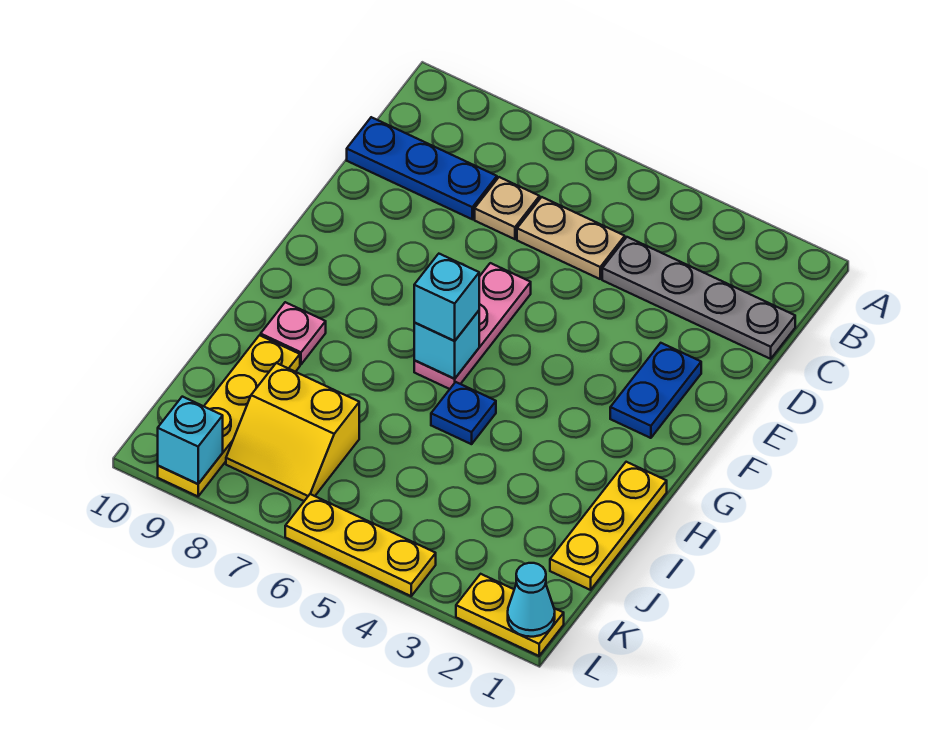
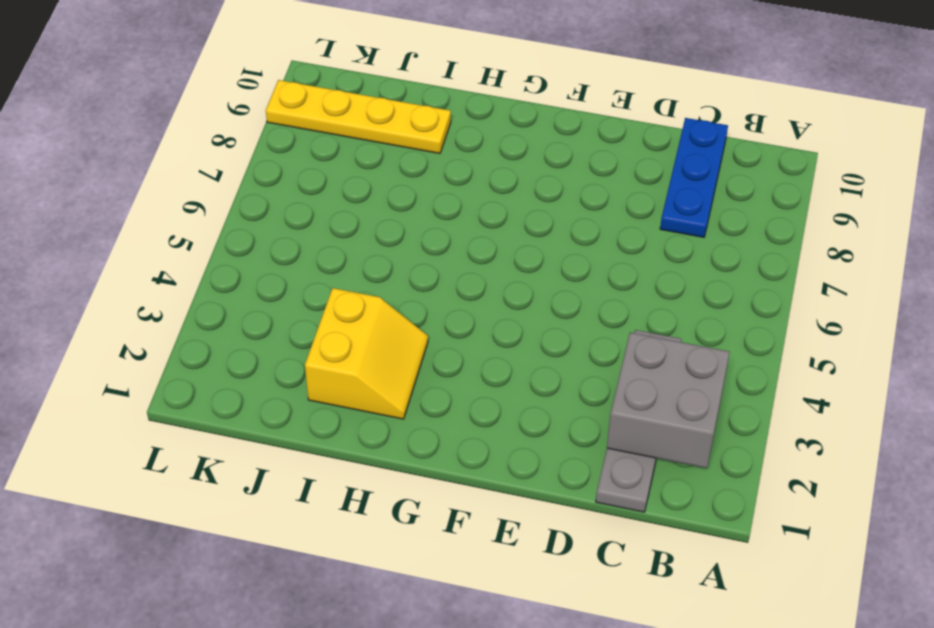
grey brick B2:C3 level 2 -> none
yellow slope H2:I3 level 1 top I -> yellow slope J7:K8 level 1 top J
none -> tan plate C5:C6 level 1
none -> tan plate C7 level 1
none -> blue plate E2:F2 level 1

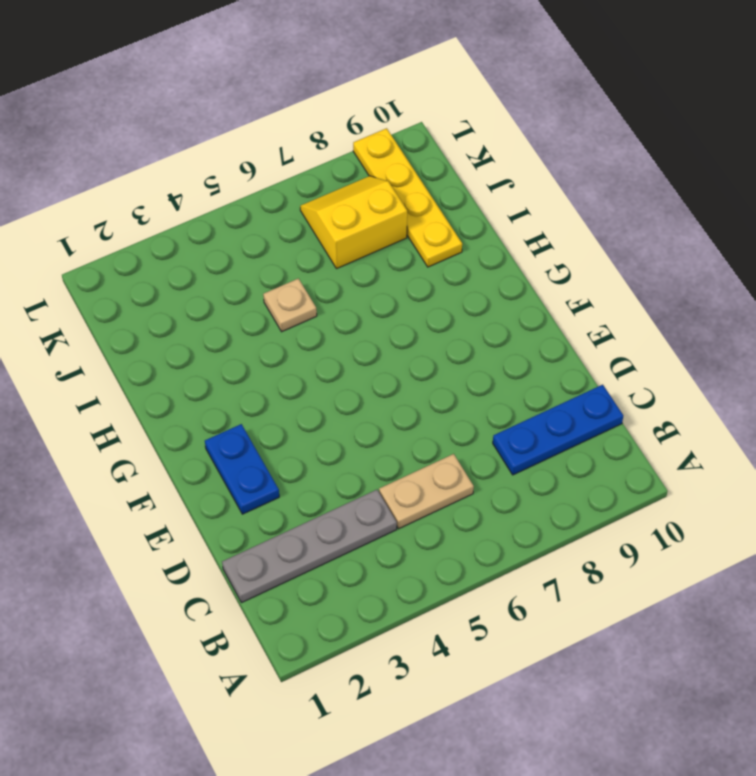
tan plate I5 level 1 -> tan plate C7 level 1
none -> pink plate E6:G6 level 1
none -> yellow plate H1:J1 level 1
none -> blue plate H5 level 1

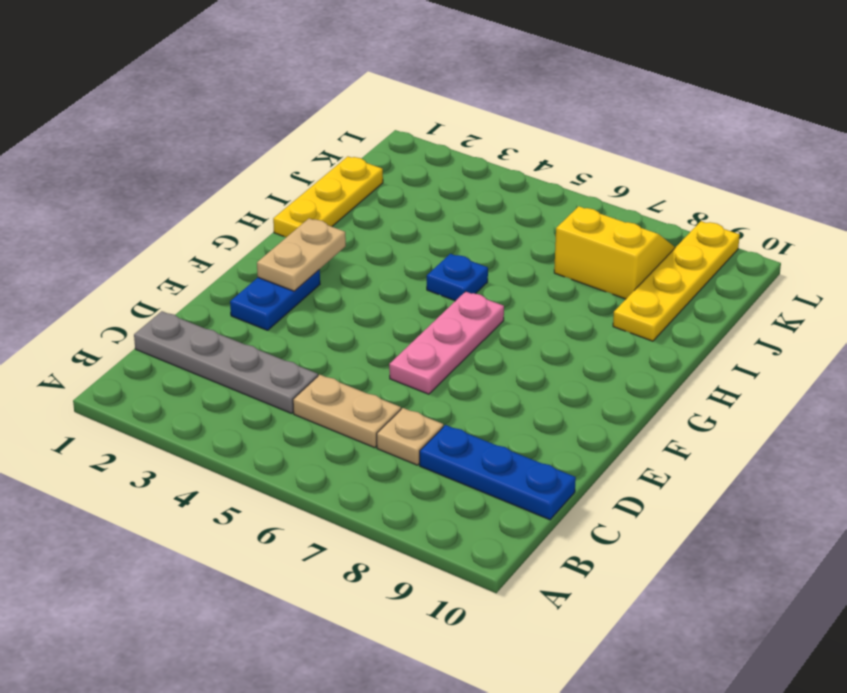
tan plate F2:G2 level 2 -> none
none -> pink plate H9 level 1
none -> yellow plate L1:L2 level 1
none -> yellow plate L4:L6 level 1

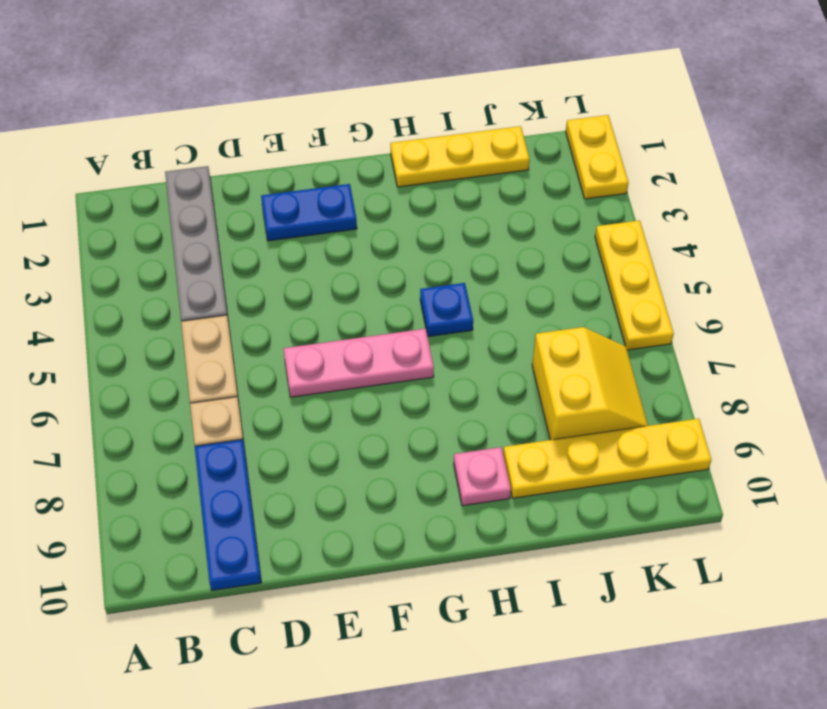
none -> cyan brick G6 level 2
none -> cyan cone L1 level 2
none -> cyan brick L9 level 2

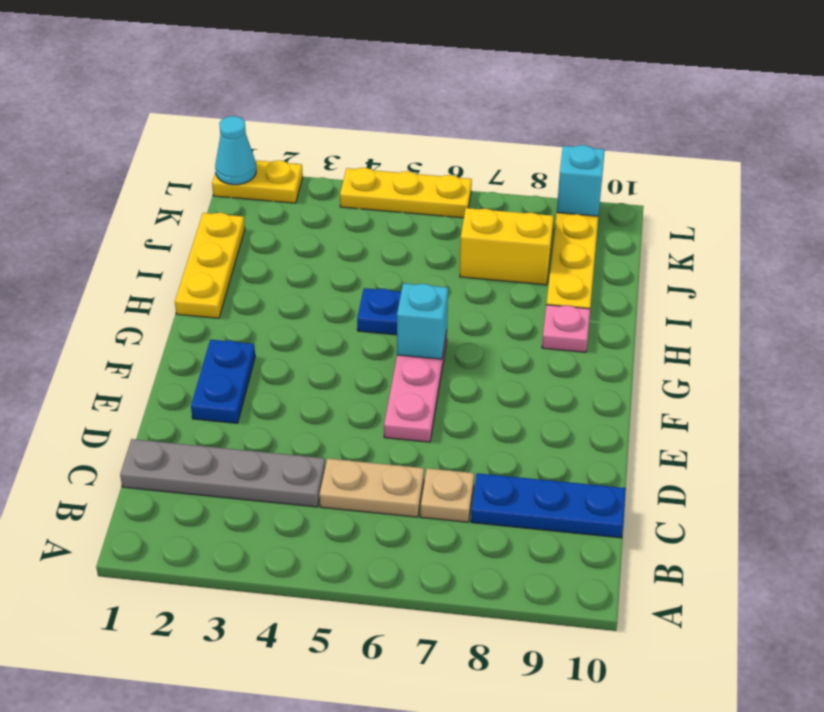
none -> cyan brick G6 level 3

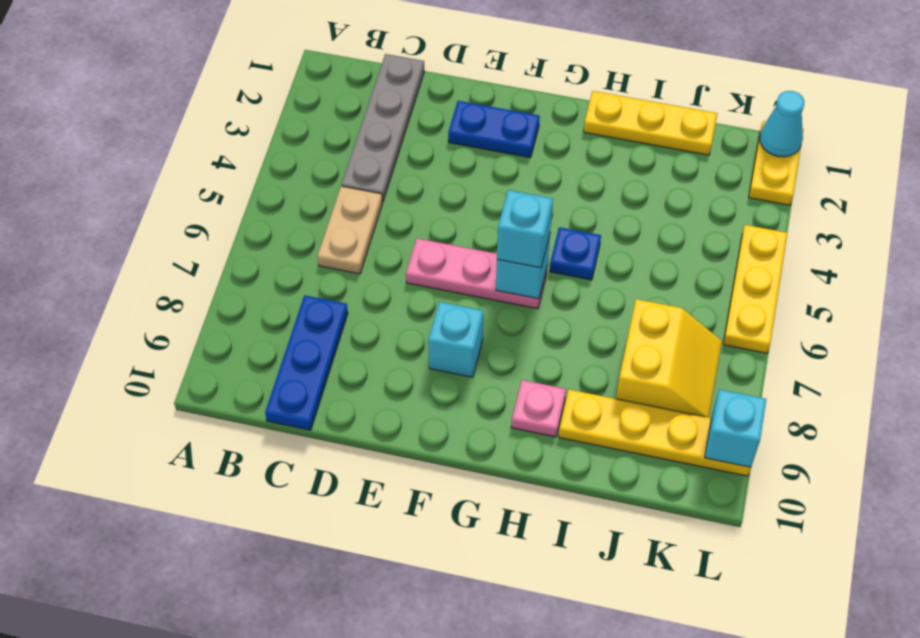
cyan brick F8 level 1 -> none
none -> tan plate C7 level 1

